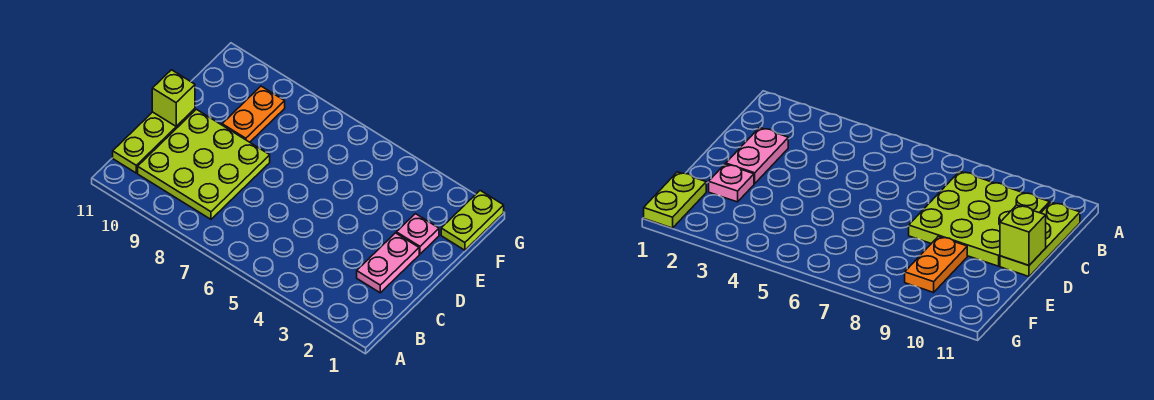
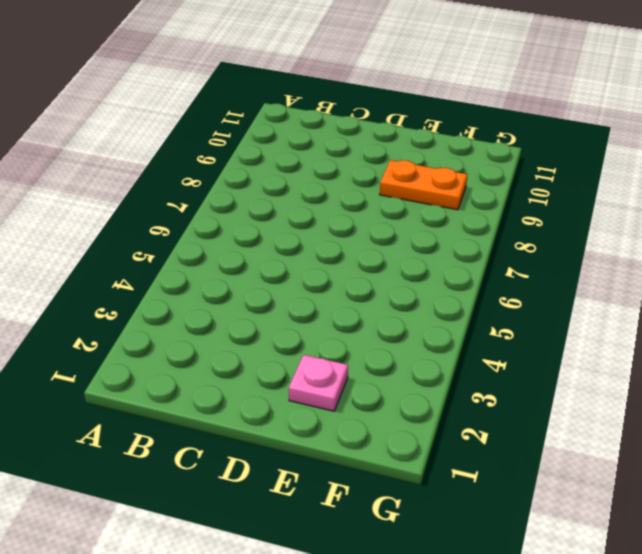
none -> lime plate B8:D10 level 1
none -> lime plate B11:D11 level 1

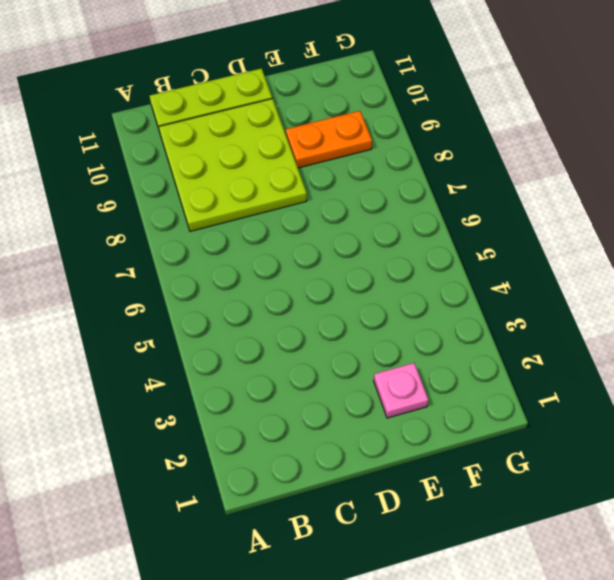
none -> pink plate C2:D2 level 1
none -> lime plate F1:G1 level 1

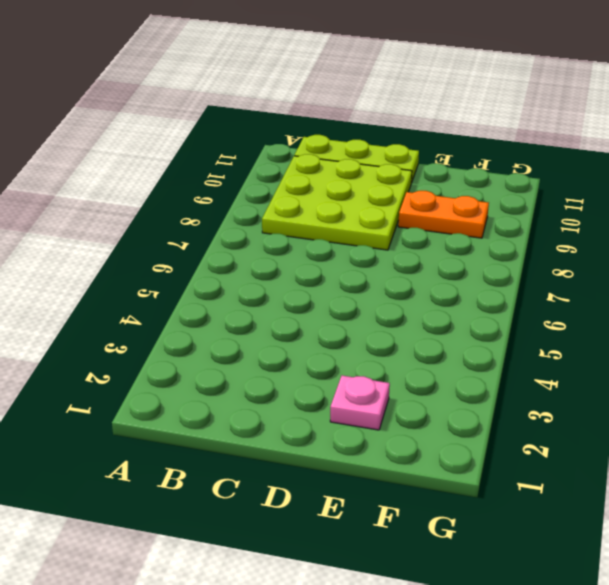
none -> pink plate C2:D2 level 1
none -> lime plate F1:G1 level 1

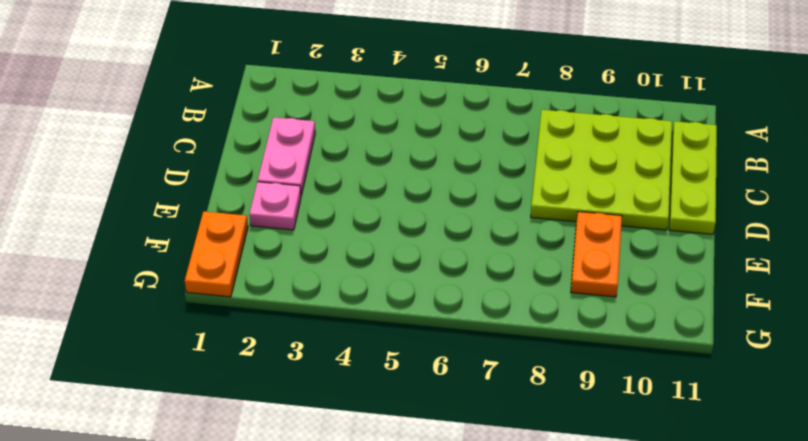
orange plate F1:G1 level 1 -> lime plate F1:G1 level 1
none -> lime brick D11 level 2

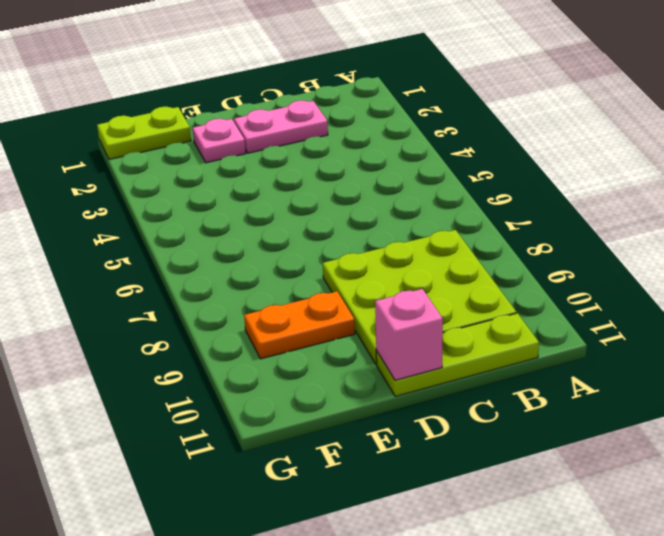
pink brick D11 level 2 -> lime brick D11 level 2

